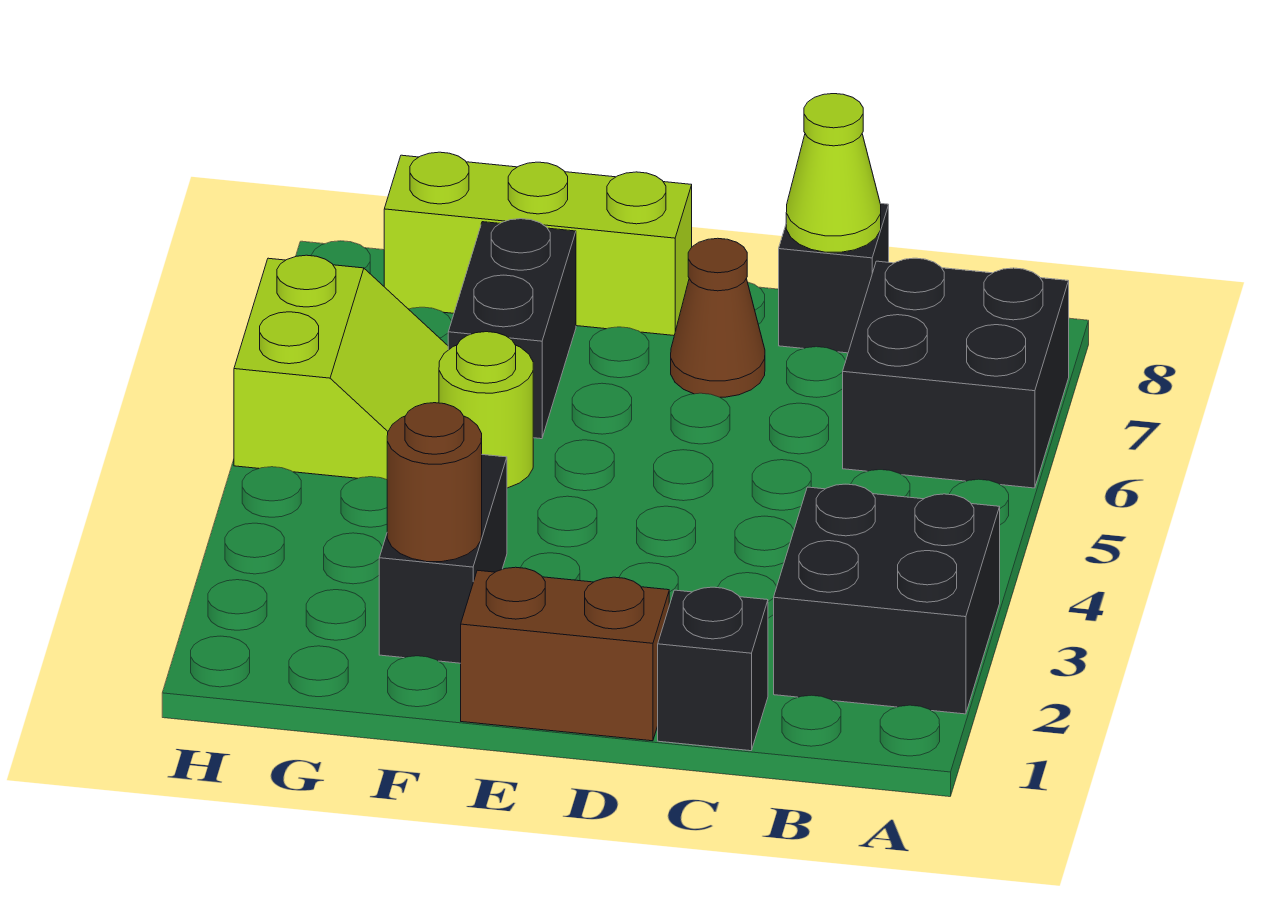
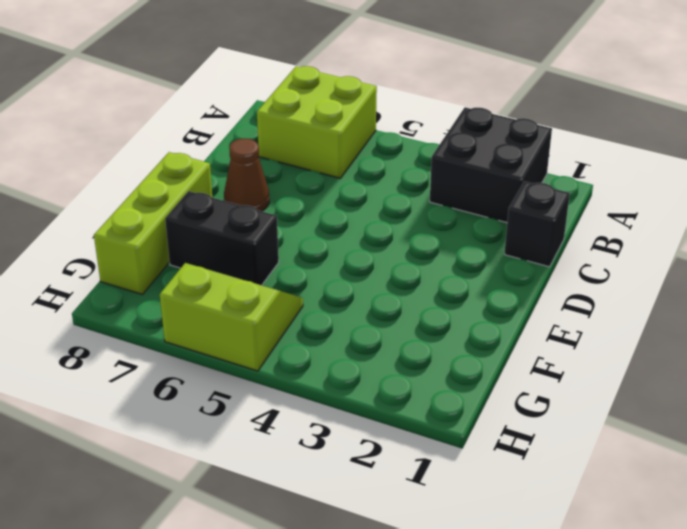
lime brick A6:B7 level 1 -> black brick A6:B7 level 1
none -> black brick C8 level 1
none -> brown brick D1:E1 level 1
none -> black brick F2:F3 level 1

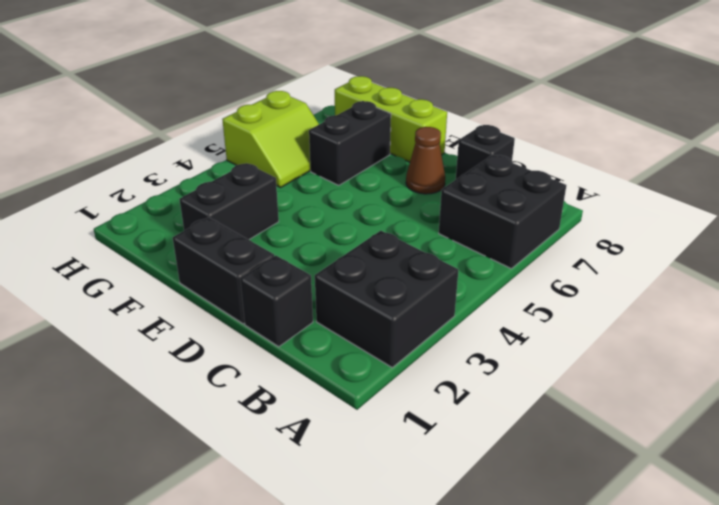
black brick D1:E1 level 1 -> brown brick D1:E1 level 1
none -> lime round brick F5 level 1
none -> lime cone C8 level 2
none -> brown round brick F2 level 2

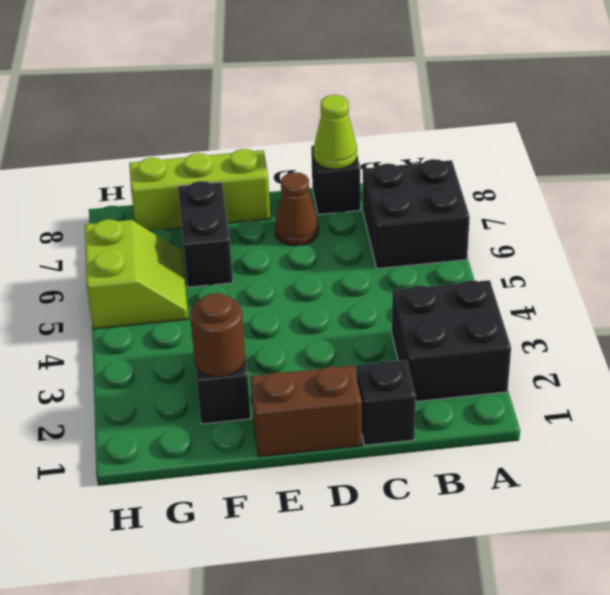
none -> lime round brick F5 level 1

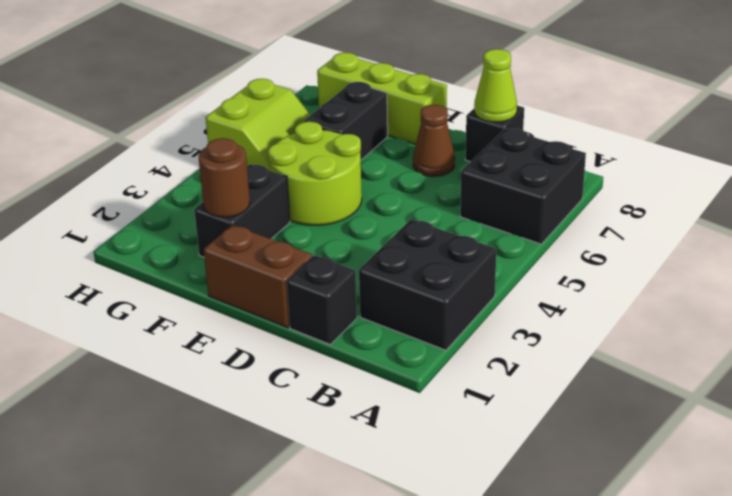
lime round brick E4:F5 level 1 -> lime round brick F5 level 1

